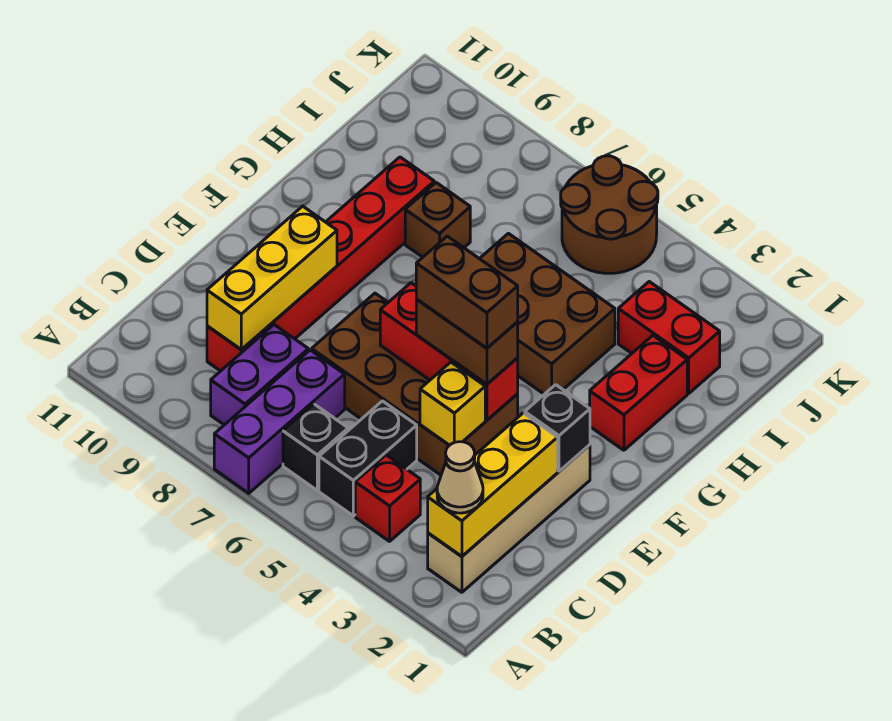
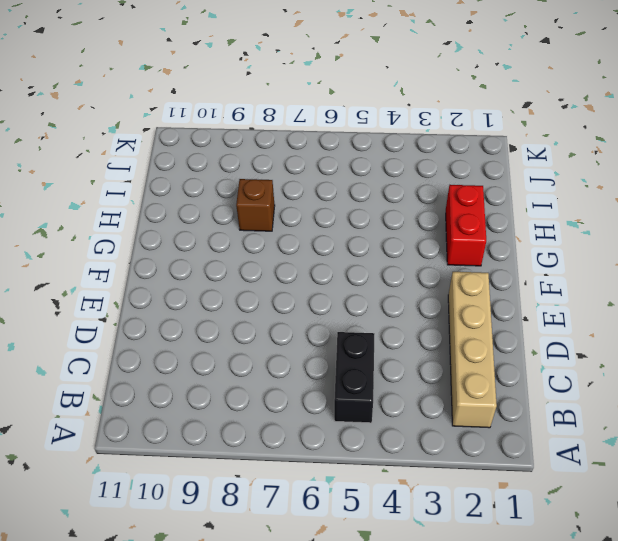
none -> purple brick A7:C7 level 1
none -> red brick B4 level 1
none -> black brick B6 level 1

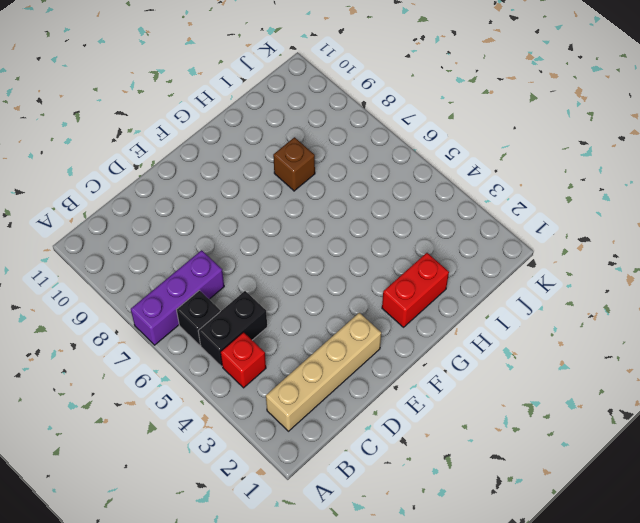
none -> purple brick B8:C8 level 1
none -> red brick C9:H9 level 1
none -> brown brick D4:E7 level 1

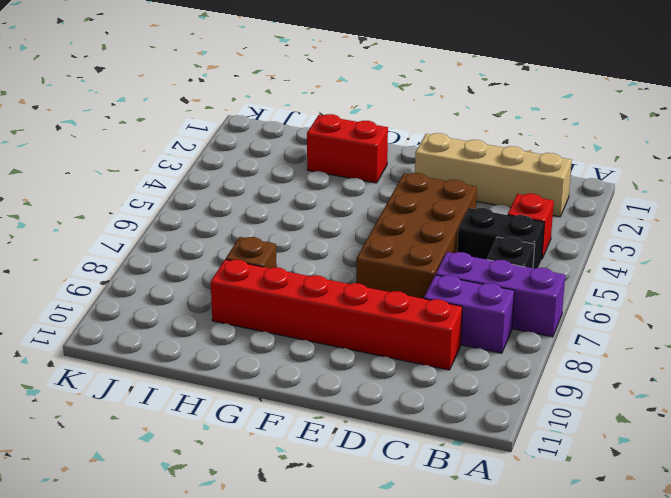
none -> brown brick G4:H6 level 1
none -> red brick I2:I3 level 1
none -> brown round brick J5:K6 level 1

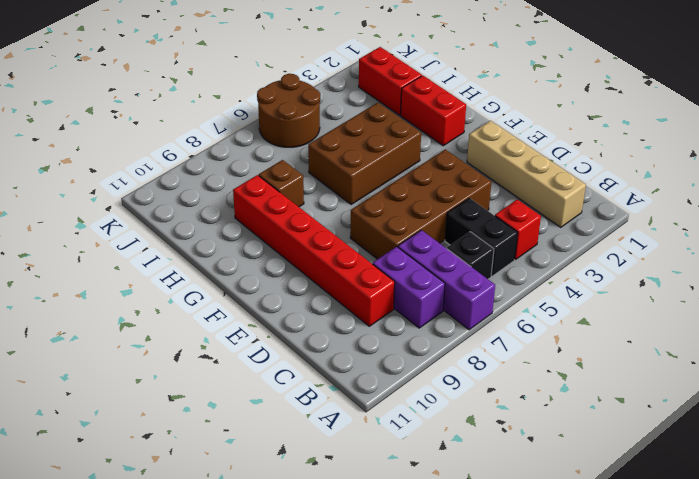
red brick I2:J2 level 1 -> red brick I2:I3 level 1
none -> yellow brick B2:D2 level 2
none -> yellow brick C9:E9 level 2
none -> yellow brick D4 level 2

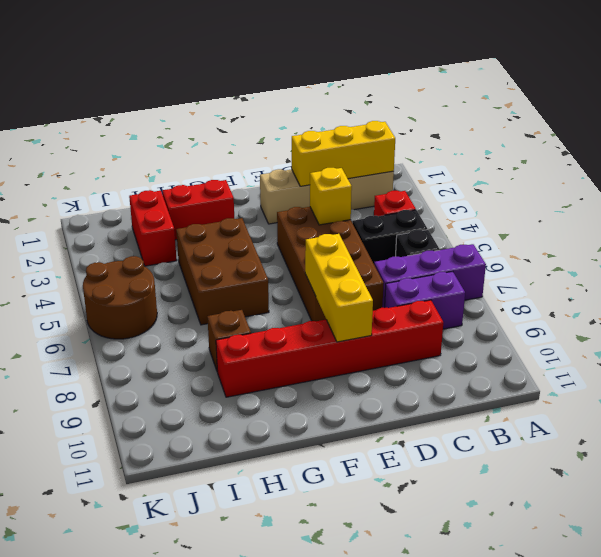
yellow brick E7:E9 level 2 -> yellow brick C9:E9 level 2
none -> black brick E2 level 2
none -> red brick E4:E6 level 2
none -> tan cone B2 level 3

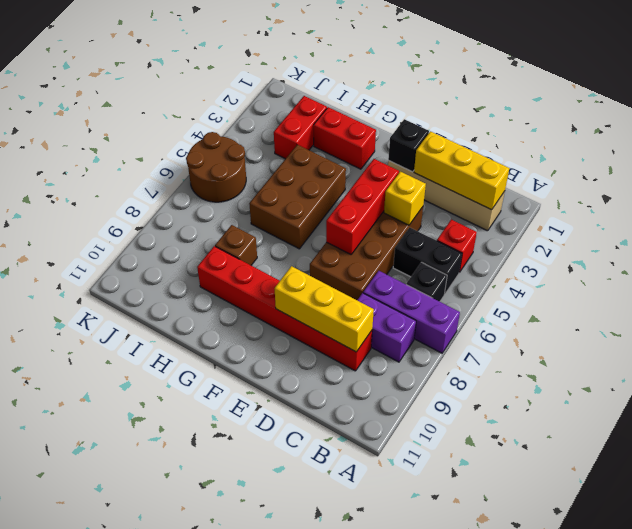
none -> tan cone B2 level 3
none -> brown brick E4:E5 level 3
none -> brown brick E4:E5 level 4

